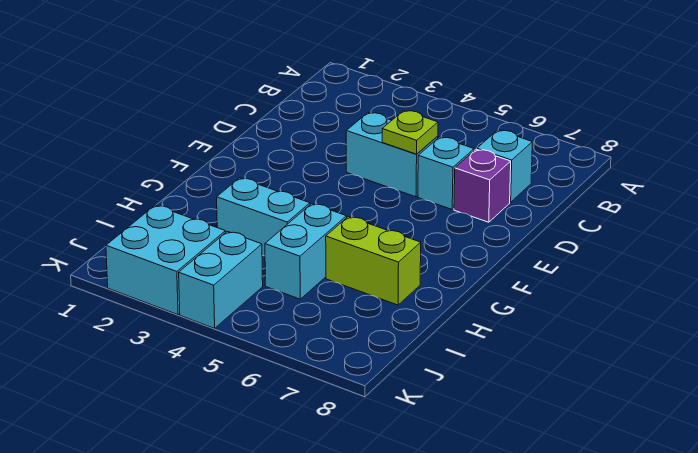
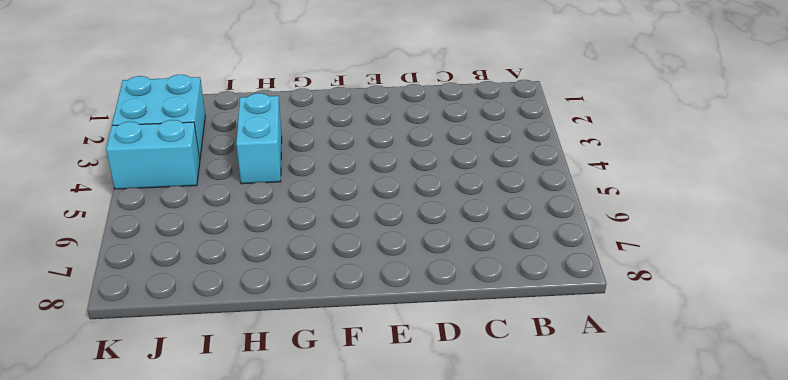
none -> cyan brick C7 level 1
none -> cyan brick D4:D5 level 1

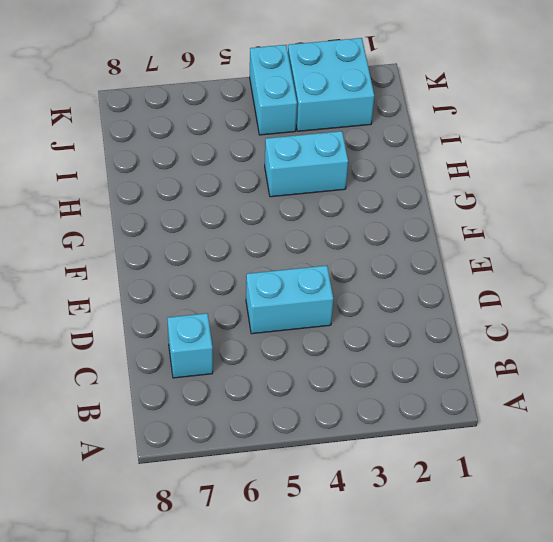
none -> cyan brick D6 level 1
none -> purple brick D7 level 1

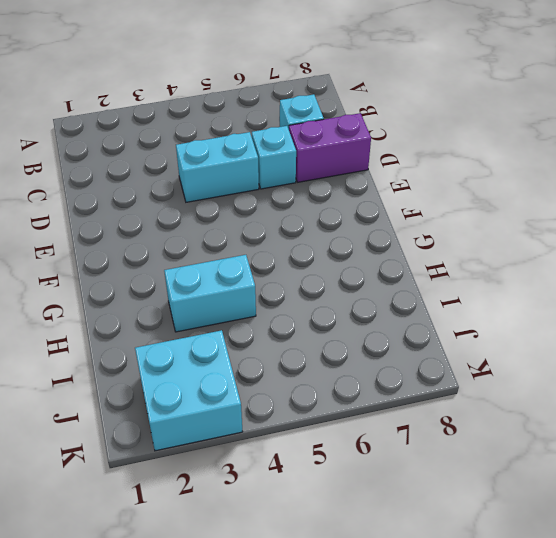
purple brick D7:D8 level 1 -> purple brick D7 level 1
none -> cyan brick H5:I5 level 1
none -> lime brick H6:H7 level 1

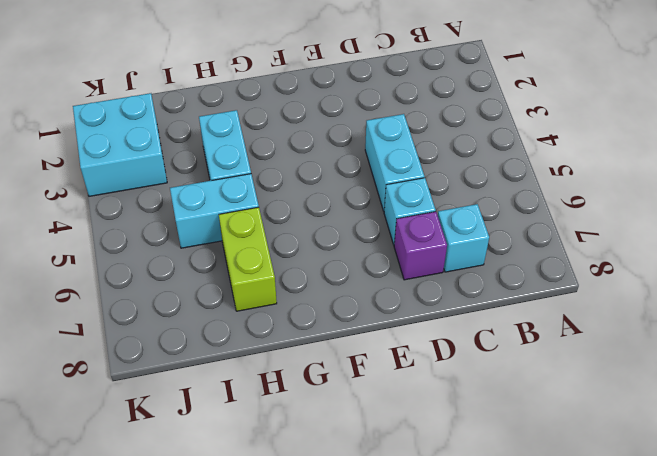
none -> cyan brick J4:K4 level 1
none -> lime plate D5 level 2

